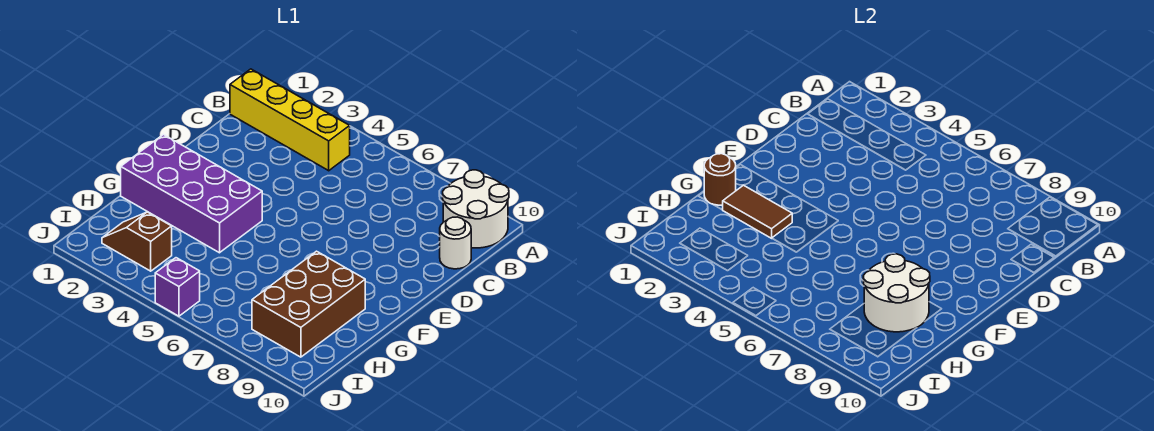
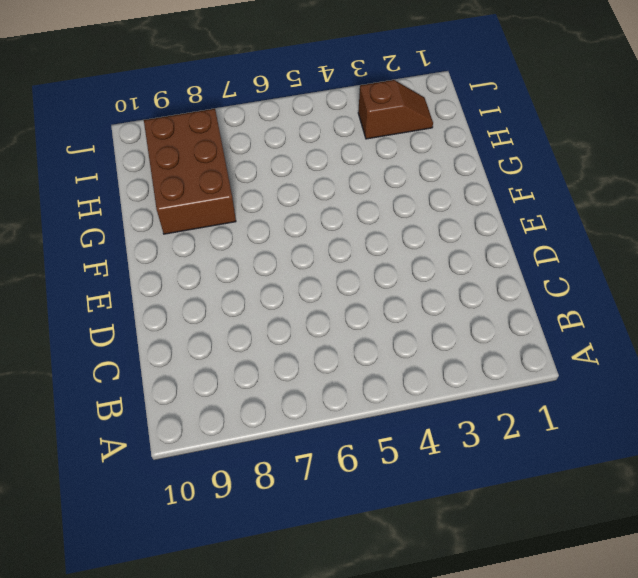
none -> white round brick A9:B10 level 1
none -> yellow brick B1:B4 level 1

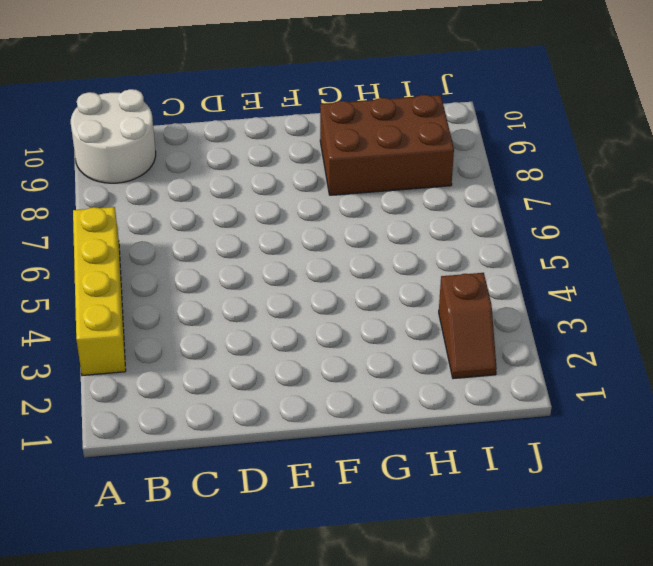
yellow brick A3:A6 level 1 -> yellow brick B1:B4 level 1
none -> white round brick C10 level 1
none -> purple brick F1:G4 level 1

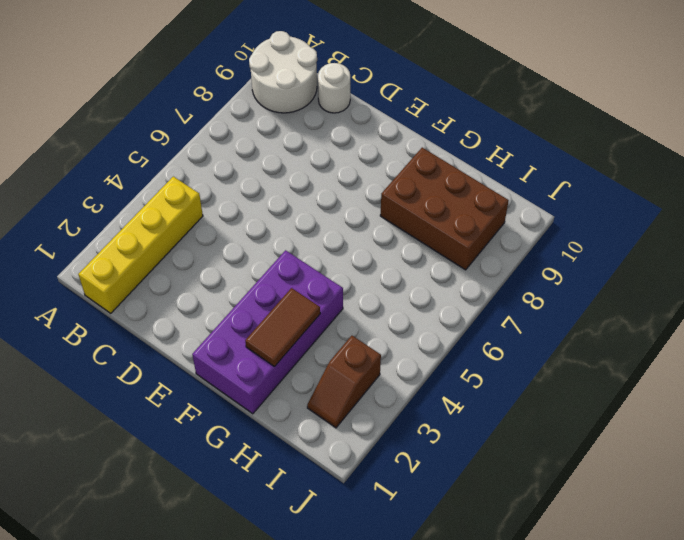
none -> purple brick J5 level 1
none -> brown round brick G1 level 2

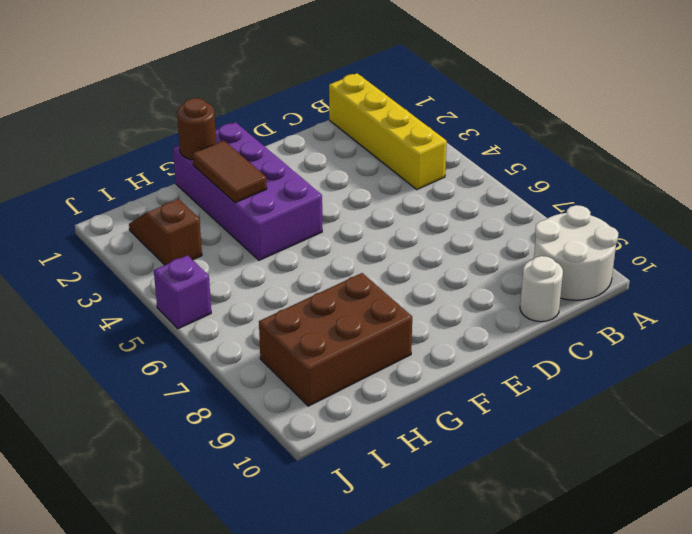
none -> white round brick G8:H9 level 2

